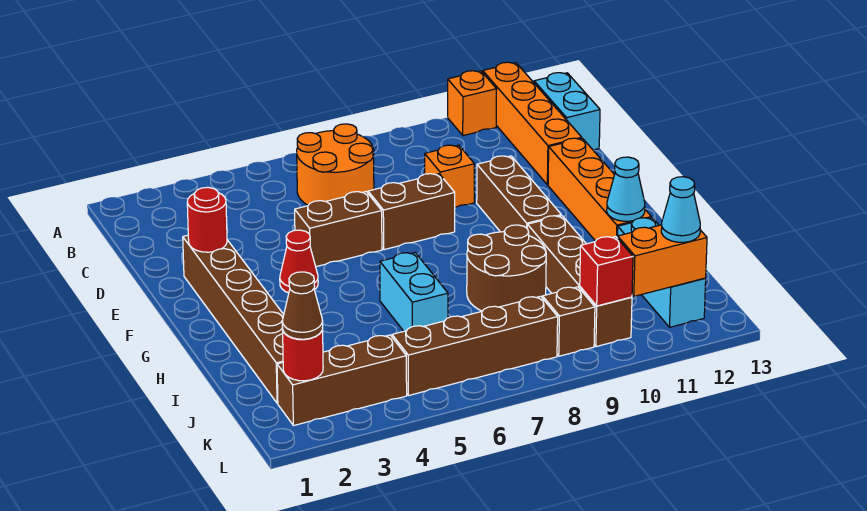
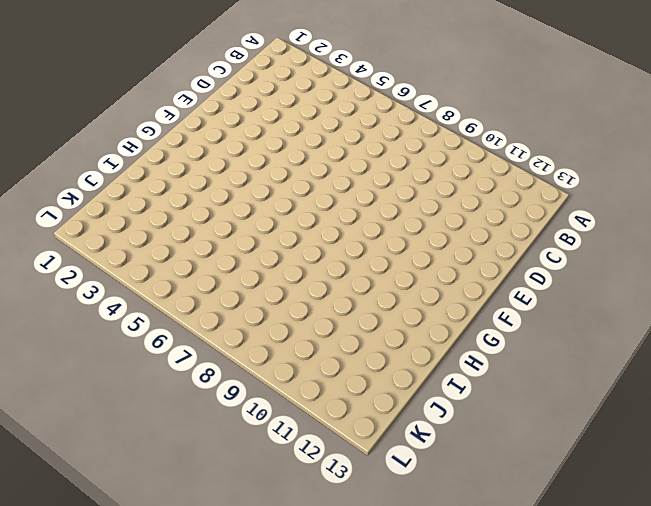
none -> orange brick A11 level 1
none -> orange brick A12:D12 level 1
none -> orange round brick B6:C7 level 1

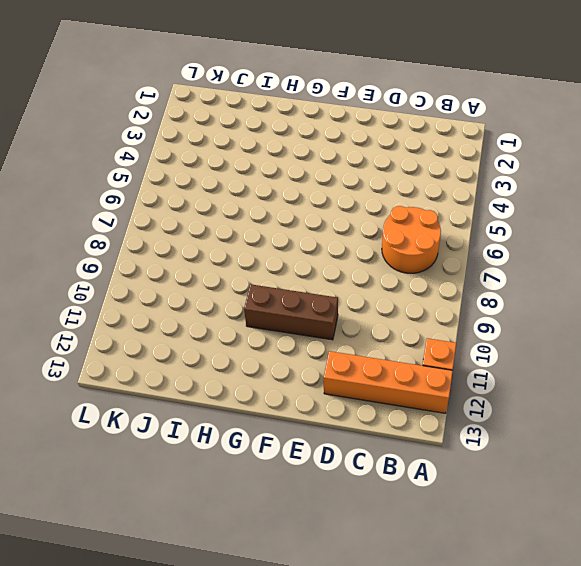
none -> cyan brick B13:C13 level 1
none -> orange brick D9 level 1
none -> brown brick E2:J2 level 1

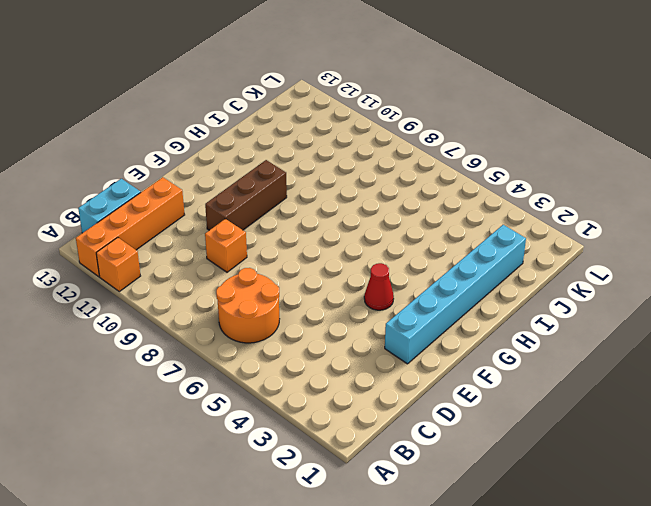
cyan brick E2:J2 level 1 -> brown brick E2:J2 level 1
none -> brown brick E5:E6 level 1
none -> brown brick E7:E8 level 1
none -> orange brick E12:H12 level 1

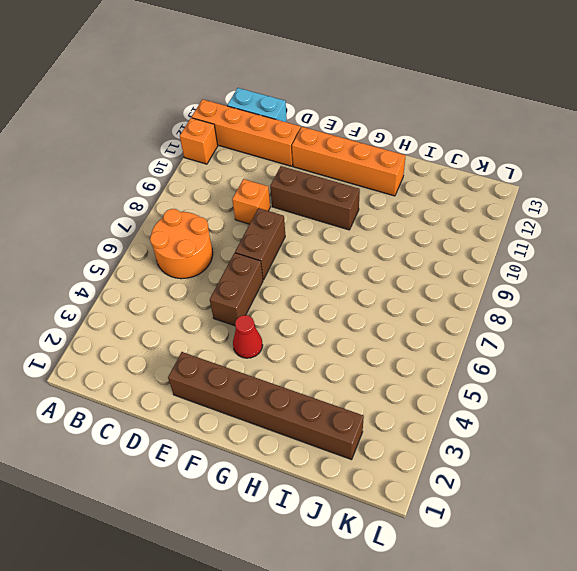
none -> cyan brick H6:I6 level 1
none -> brown round brick H8:I9 level 1
none -> brown brick H10:K10 level 1

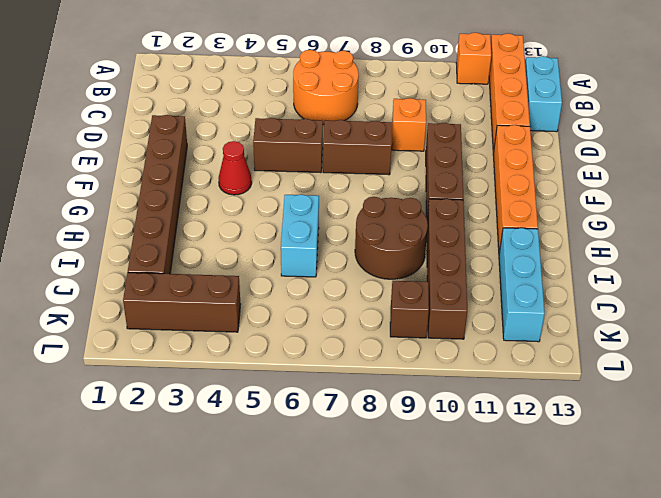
none -> brown brick K5:K8 level 1
none -> red round brick E2 level 2
none -> cyan cone H12 level 2

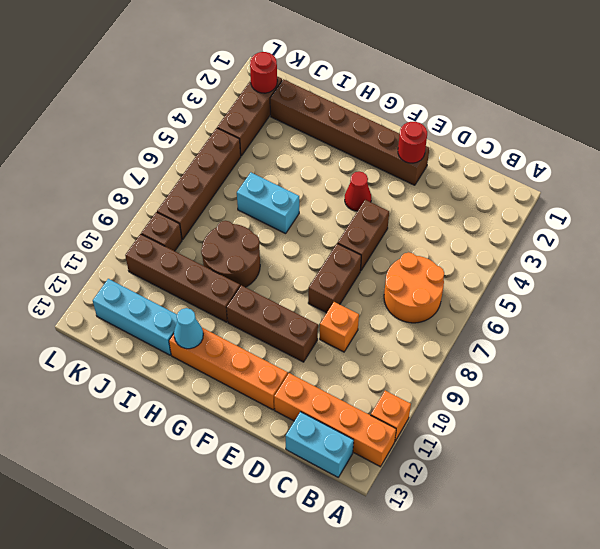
none -> red brick K10 level 2
none -> orange brick K11:K12 level 2
none -> brown cone K2 level 3

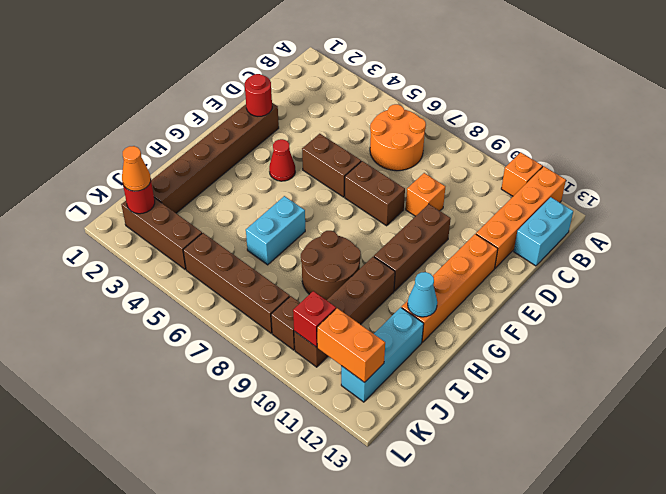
orange cone K2 level 3 -> brown cone K2 level 3
none -> cyan cone K12 level 3

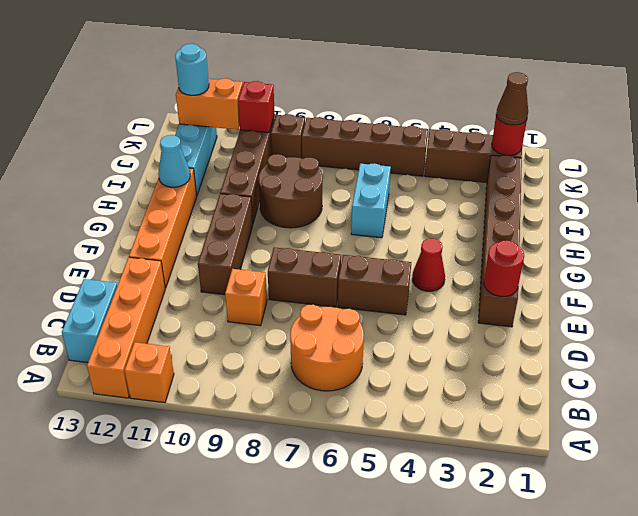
cyan round brick K12 level 3 -> cyan cone K12 level 3

